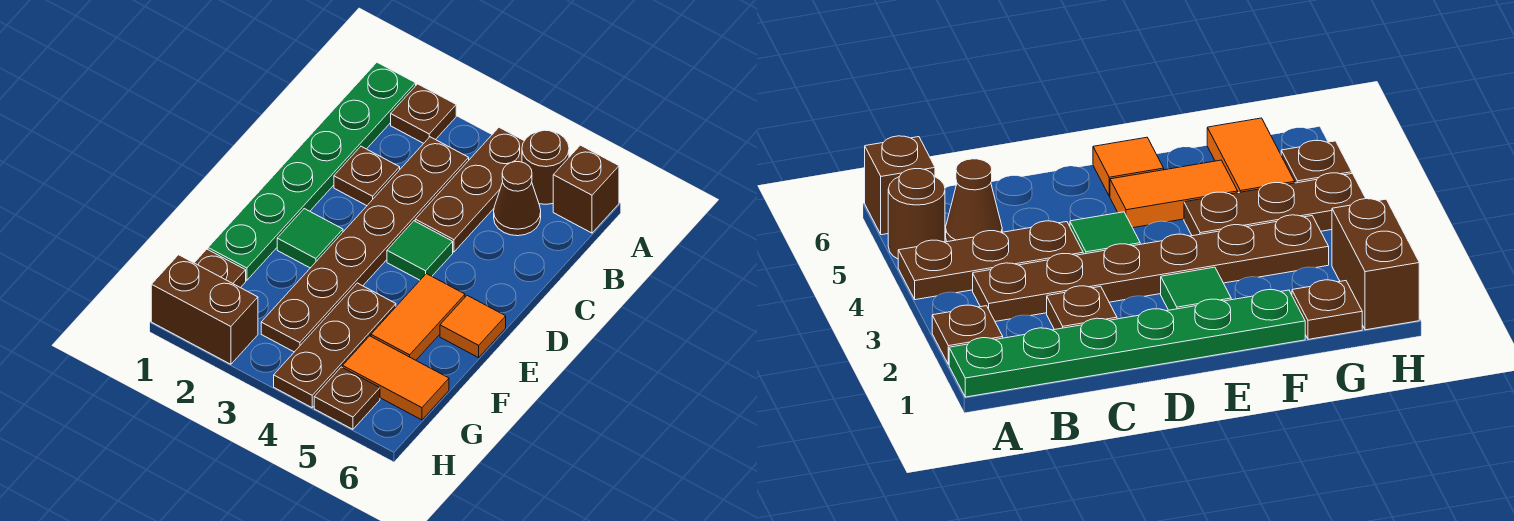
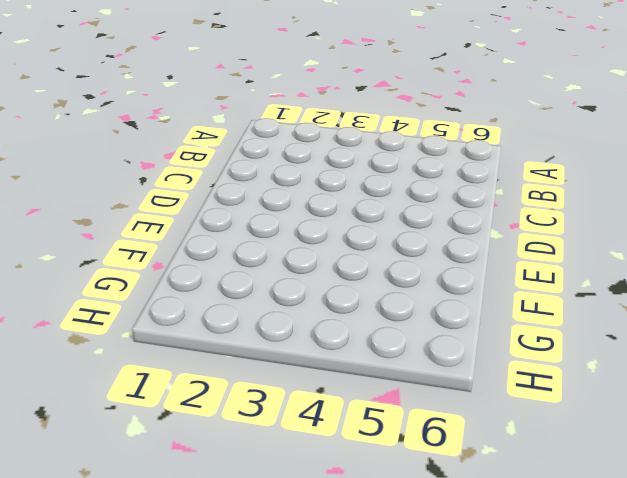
none -> green plate A1:F1 level 1
none -> brown plate A2 level 1
none -> brown plate A4:C4 level 1

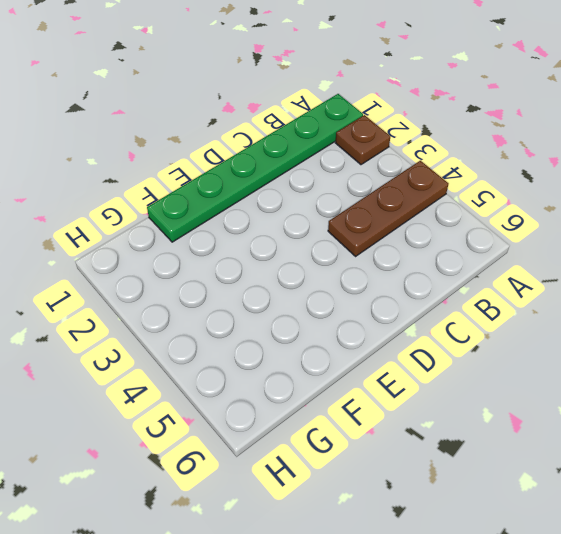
none -> brown round brick A5 level 1
none -> brown brick A6 level 1
none -> brown plate B3:G3 level 1

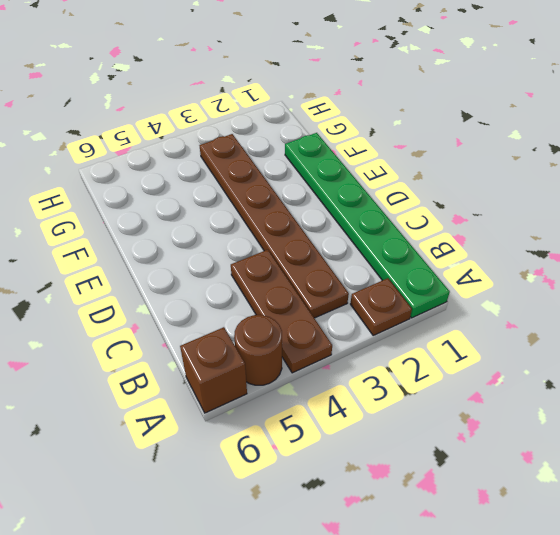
none -> brown cone B5 level 1
none -> brown plate C2 level 1
none -> green tile D4 level 1

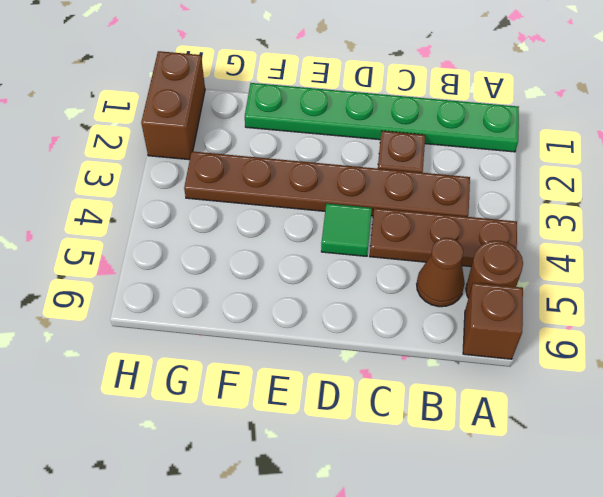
none -> brown plate A2 level 1
none -> green tile E2 level 1
none -> orange tile E5:F5 level 1

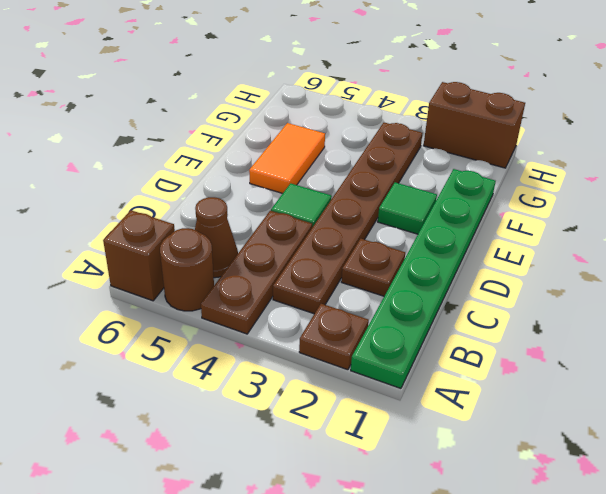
none -> orange tile E6 level 1
none -> brown plate F4:H4 level 1
none -> brown plate G1 level 1

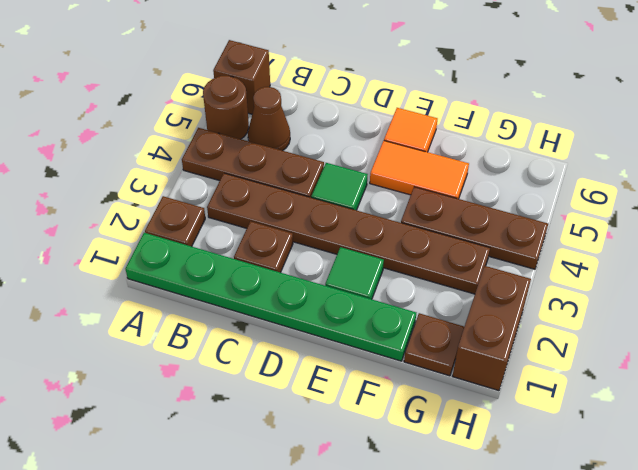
none -> orange tile G5:G6 level 1
none -> brown plate H5 level 1

